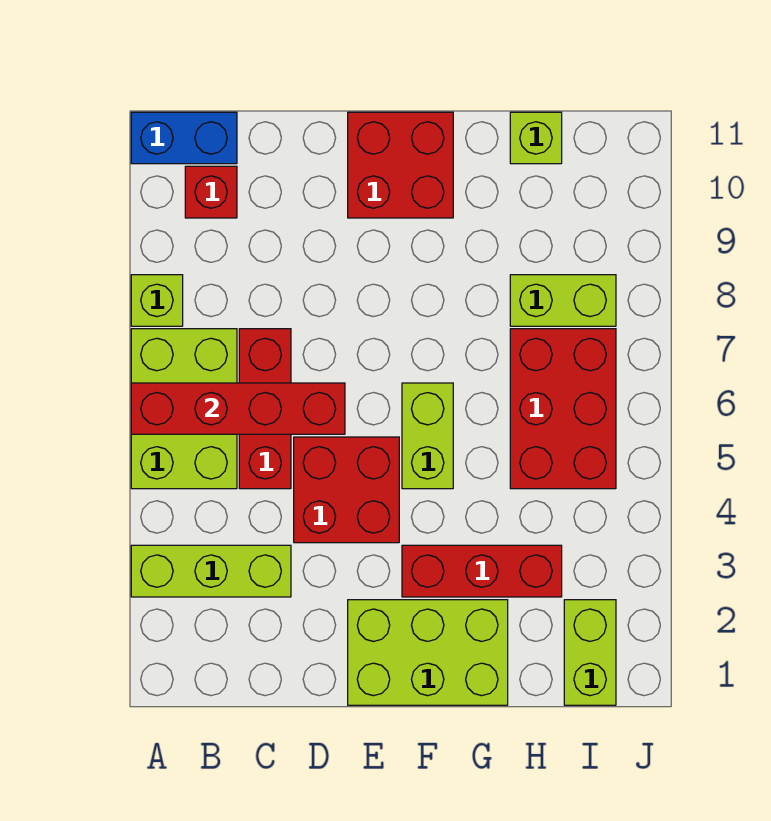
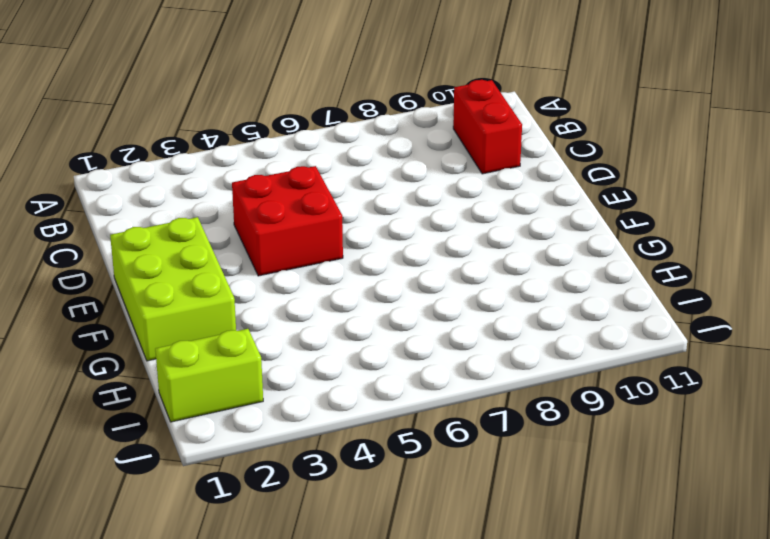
red brick B10:C10 level 1 -> red brick B10 level 1
none -> lime brick A3:C3 level 1
none -> lime brick A5:B7 level 1
none -> lime brick A8 level 1

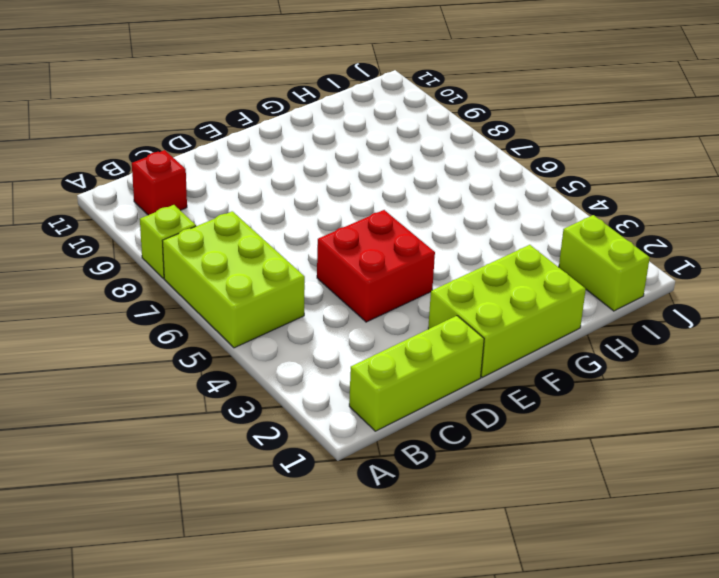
lime brick B1:D1 level 1 -> lime brick A3:C3 level 1
none -> blue brick A11:B11 level 1
none -> red brick C5:C7 level 1
none -> red brick E10:F11 level 1

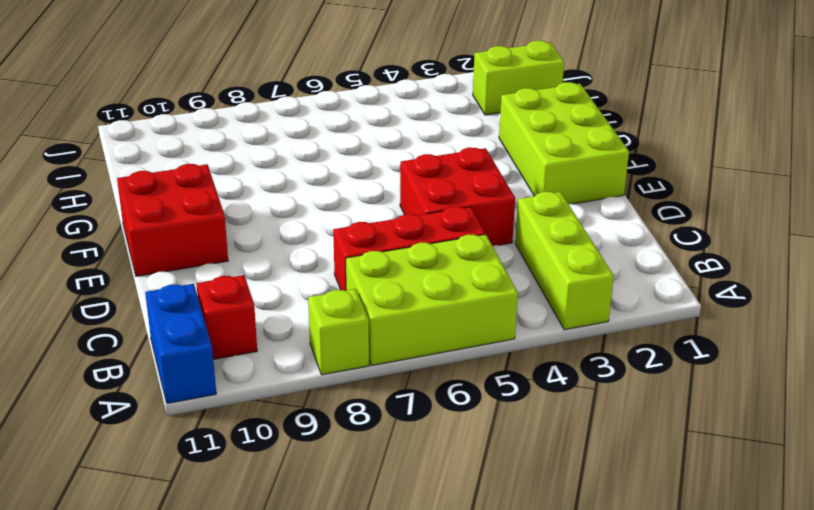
none -> red brick F3:H3 level 1
none -> lime brick F5:F6 level 1
none -> red brick H5:I7 level 1

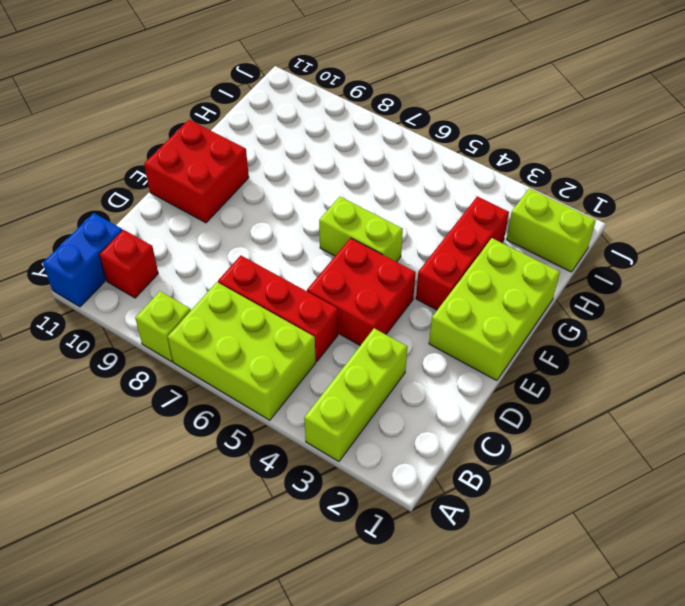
none -> red brick H5:I7 level 1
none -> lime brick H8:I8 level 1
none -> lime brick H11 level 1

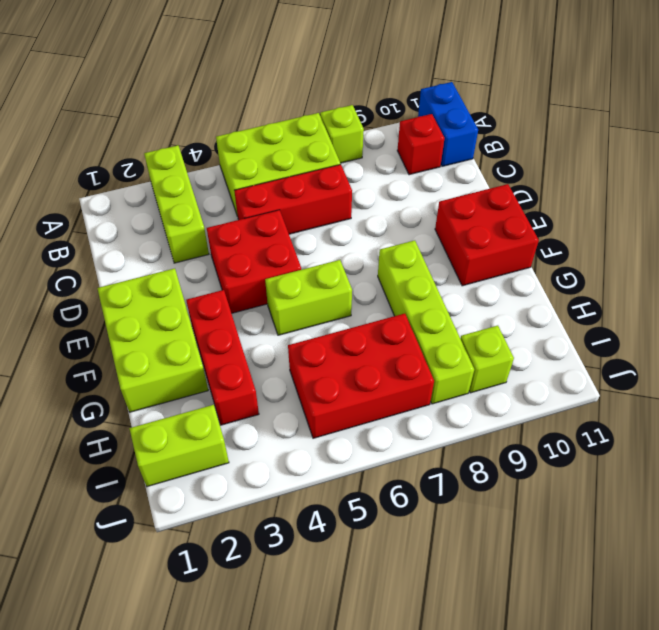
lime brick F8:I8 level 1 -> lime brick H8:I8 level 1
lime brick I9 level 1 -> lime brick H11 level 1
none -> red brick A6:D6 level 2

